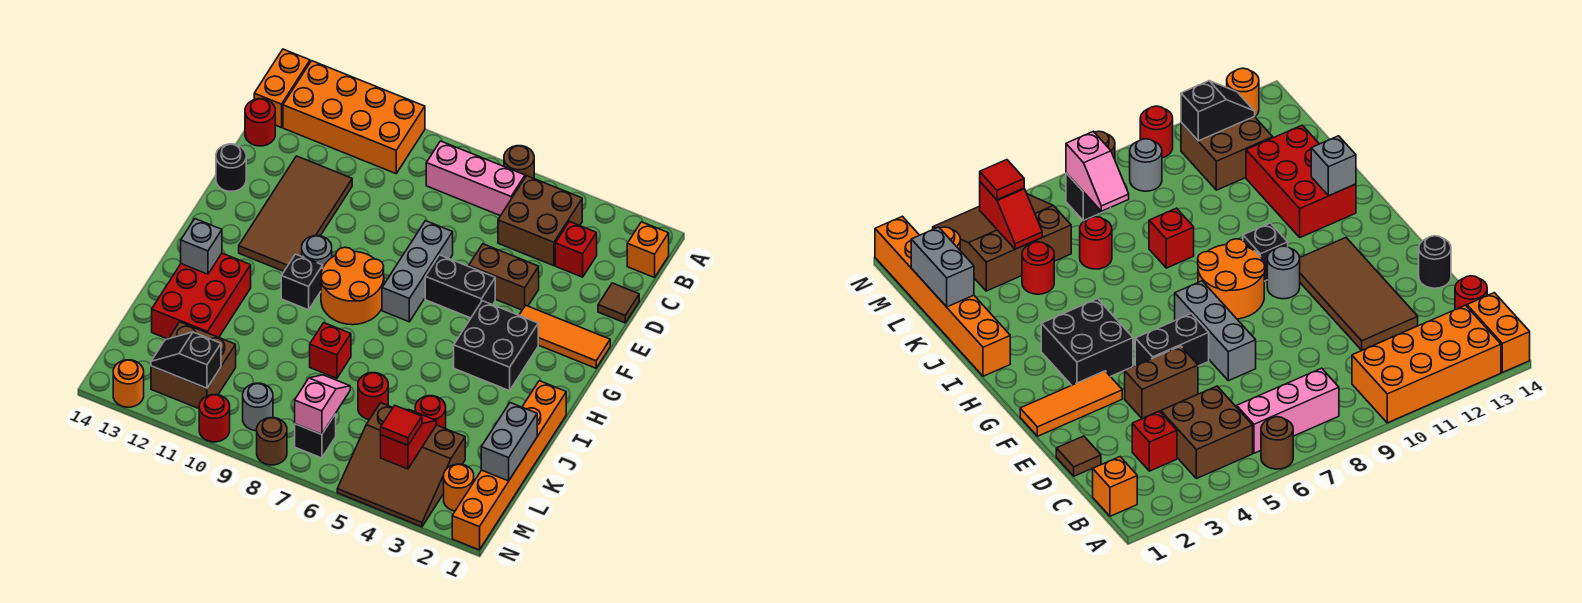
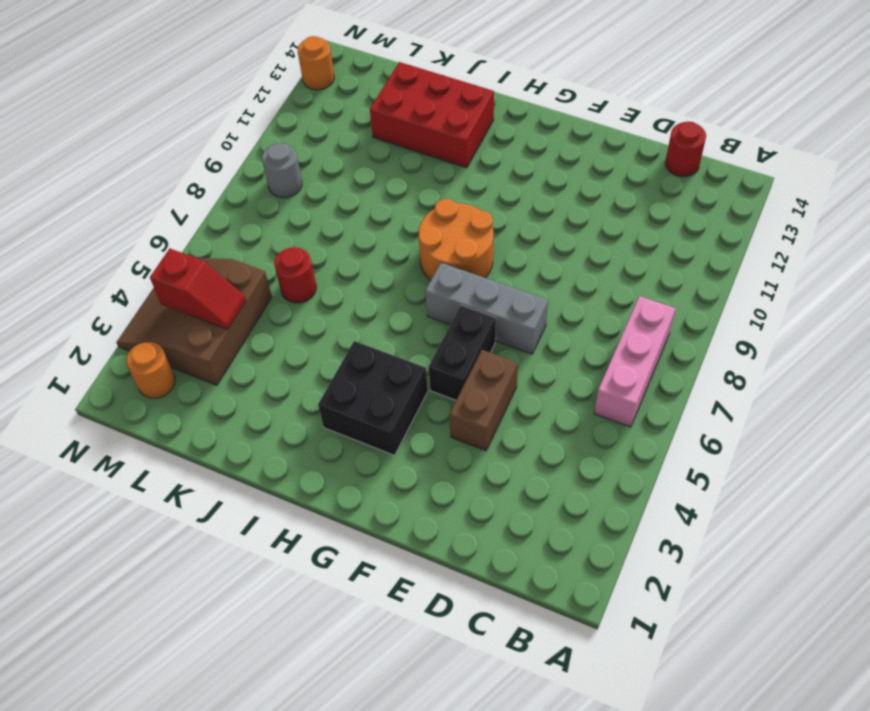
none -> brown round brick A6 level 1
none -> orange brick A10:B13 level 1
none -> orange brick A14:B14 level 1
none -> orange brick B1 level 1

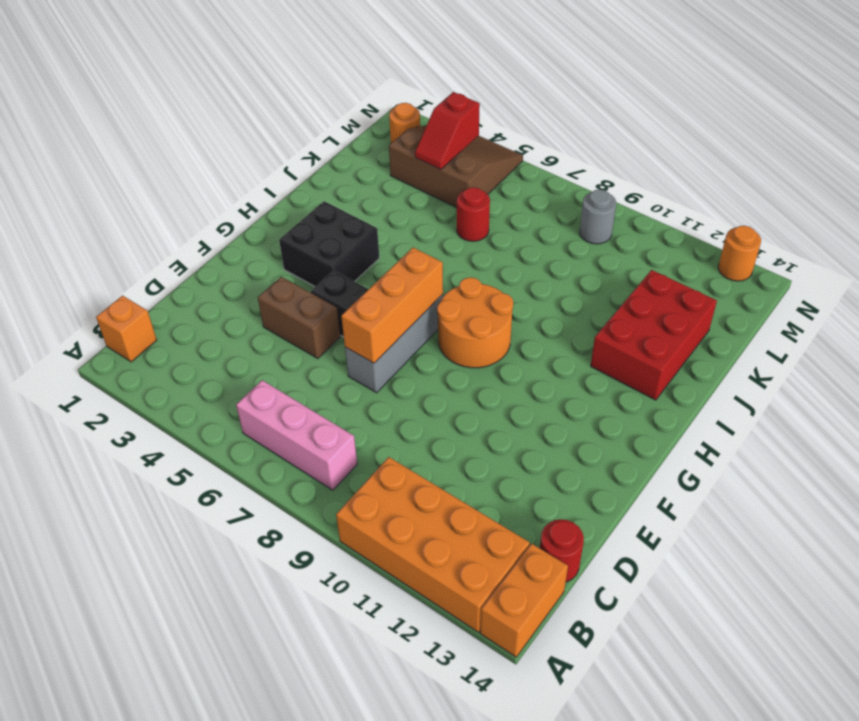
orange brick E7:G7 level 2 -> none
none -> brown round brick A6 level 1
none -> brown brick B4:C5 level 1
none -> red brick C3 level 1
none -> brown tile D1 level 1

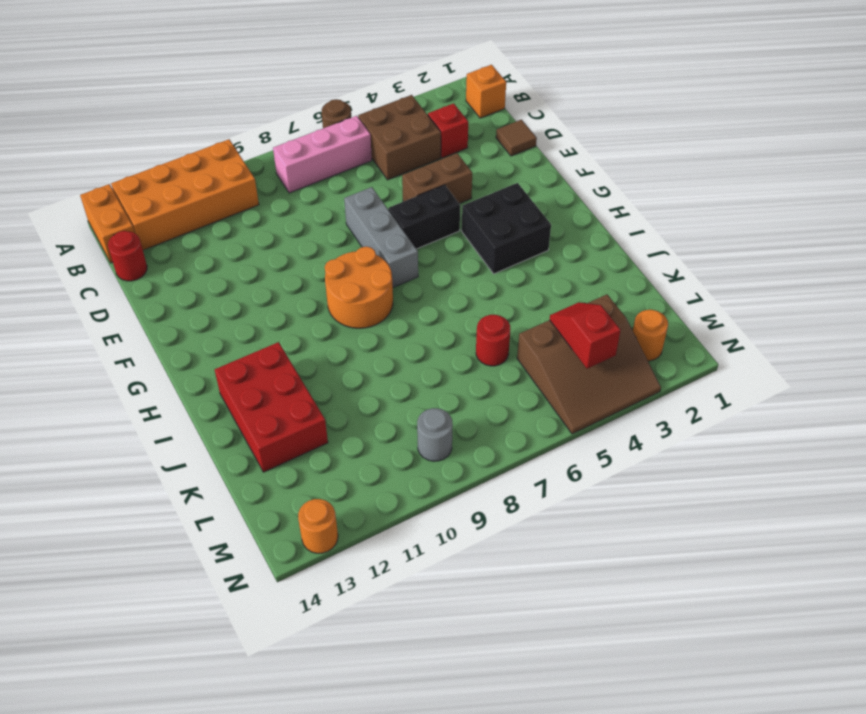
none -> brown tile D11:G12 level 1
none -> black round brick E14 level 1
none -> orange tile F1:F3 level 1
none -> grey round brick G10 level 1

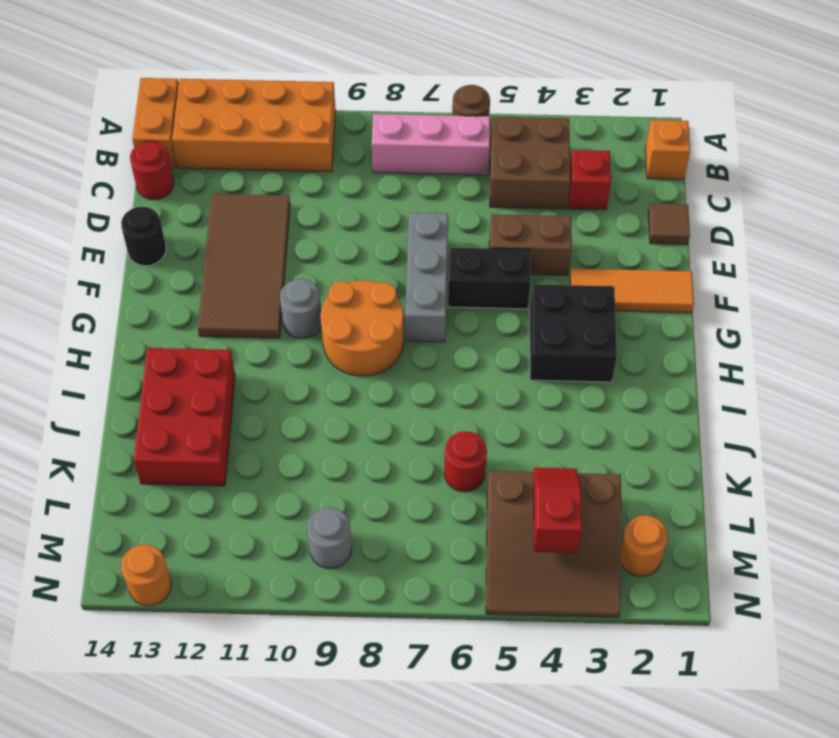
none -> black brick H10 level 1
none -> orange brick I1:N1 level 1
none -> red brick J8 level 1
none -> red round brick K4 level 1

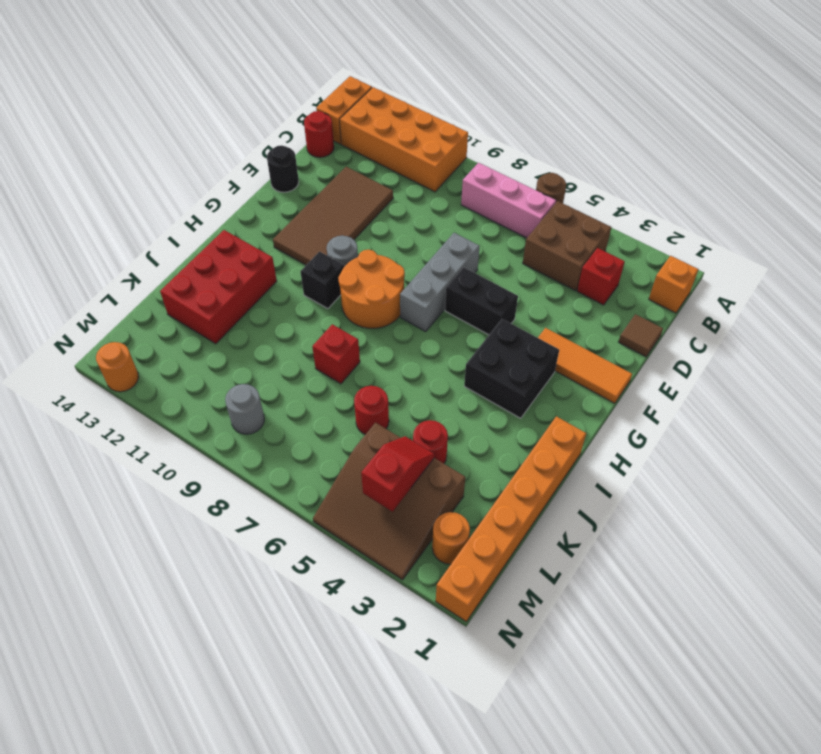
none -> brown brick E4:E5 level 1
none -> brown brick L11:M12 level 1
none -> black brick M7 level 1
none -> brown round brick N8 level 1

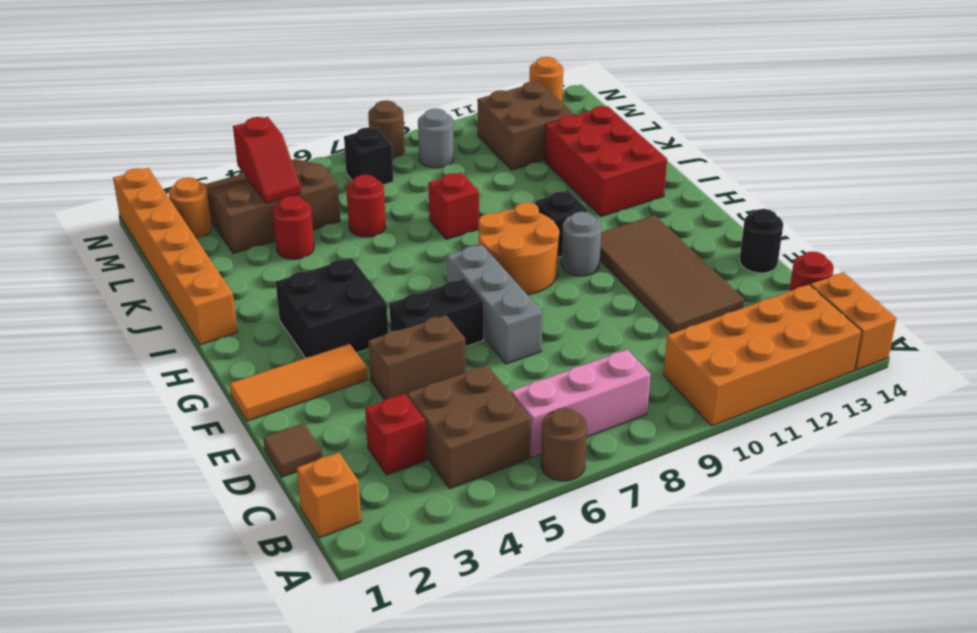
none -> red round brick N10 level 1
none -> grey brick I13 level 2
none -> grey brick K1:L1 level 2
none -> pink slope L7:M7 level 2 top M

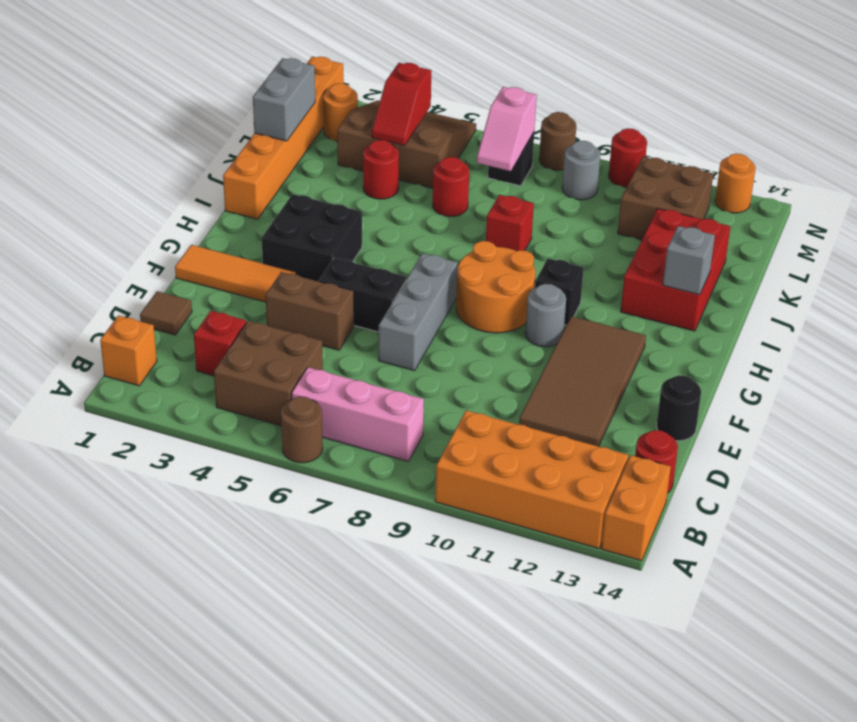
none -> black slope M11:M12 level 2 top 11
none -> red tile M4 level 3

